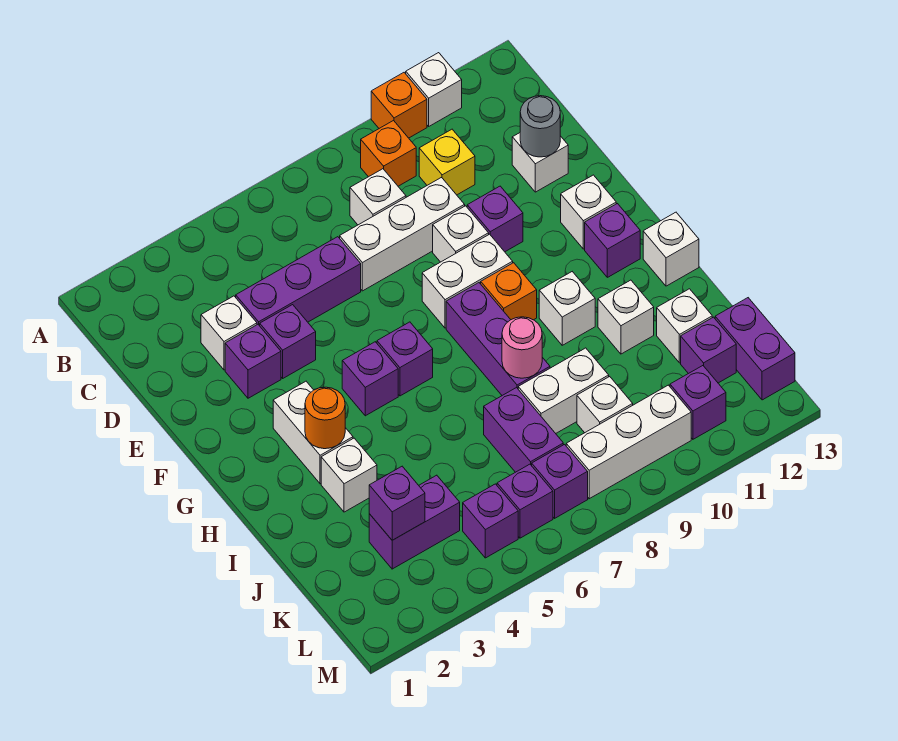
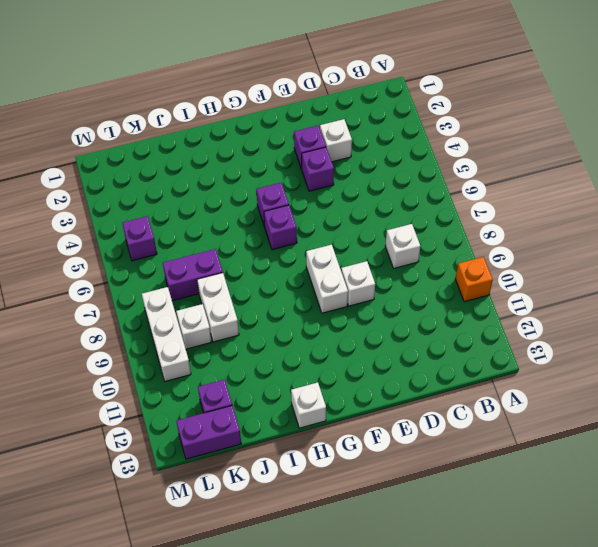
none -> white brick A11 level 1
none -> orange brick B9 level 1
none -> yellow brick C10 level 1
none -> purple brick D4:D6 level 1

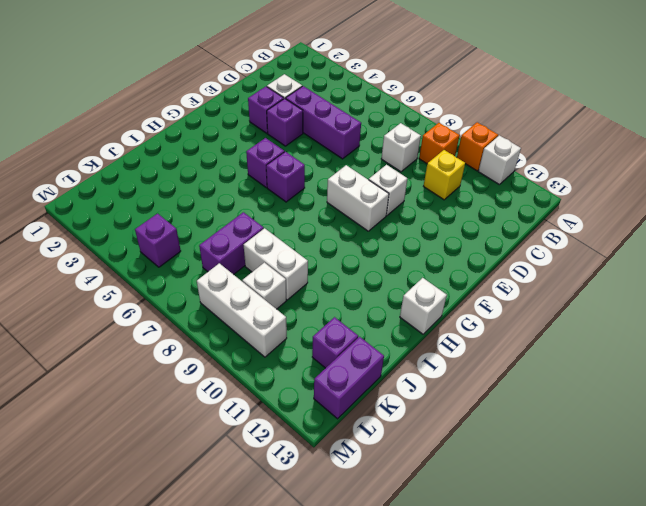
none -> white brick D7:D9 level 1
none -> white brick D12 level 1
none -> purple brick E10 level 1
none -> white brick F12 level 1

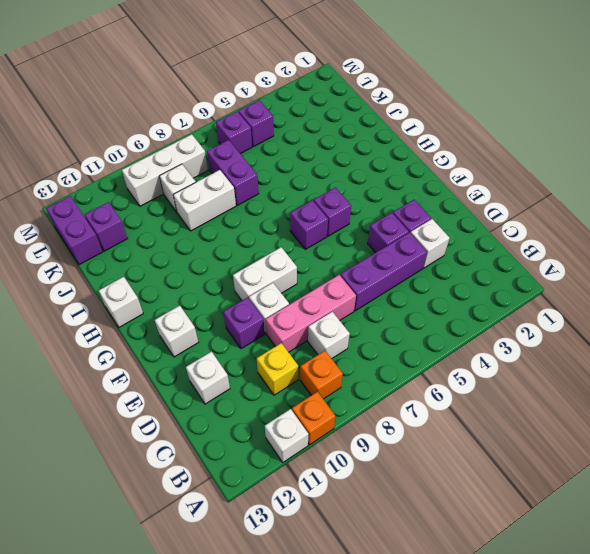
pink brick D7:D9 level 1 -> white brick D7:D9 level 1
none -> white brick G3:H3 level 1
none -> purple brick G8:I8 level 1
none -> orange brick G9 level 1
none -> purple brick G12 level 1

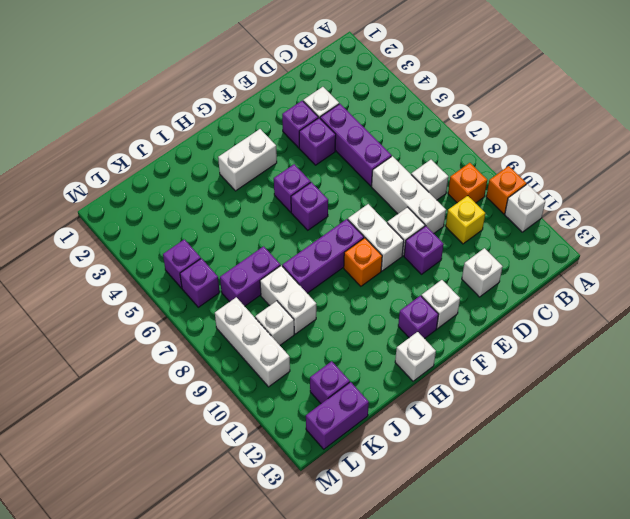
none -> white brick H10 level 1
none -> white brick I3 level 1
none -> white brick I11 level 1
none -> white brick J12 level 1

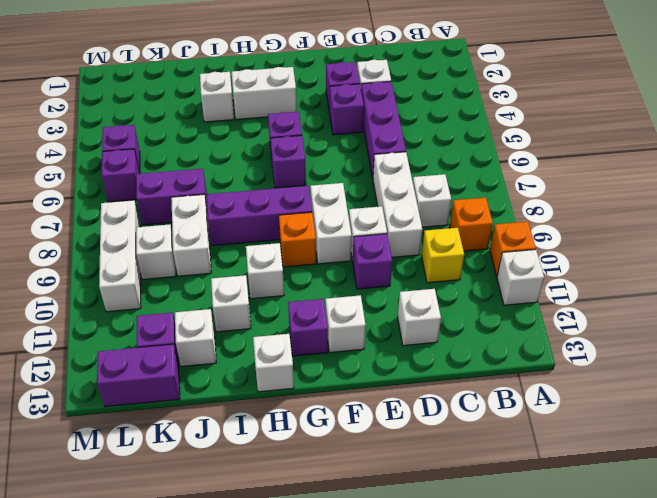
none -> purple brick K3:K4 level 1
none -> purple brick L7 level 1
none -> purple brick L11 level 1
none -> grey round brick D12 level 2

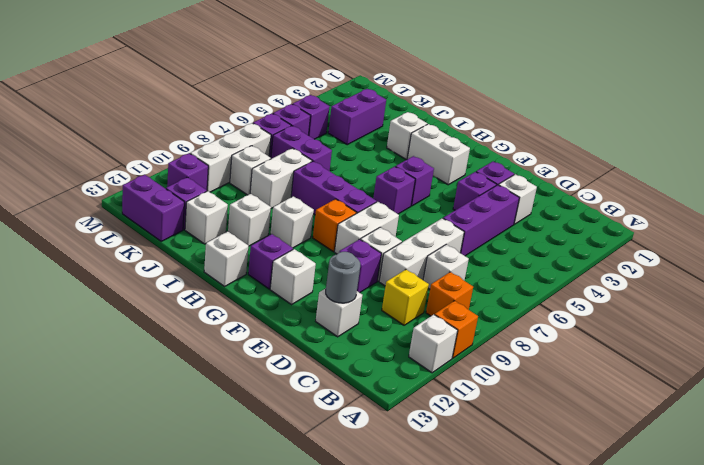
none -> orange round brick H3 level 2
none -> pink round brick I8 level 2
none -> purple brick K3 level 2

